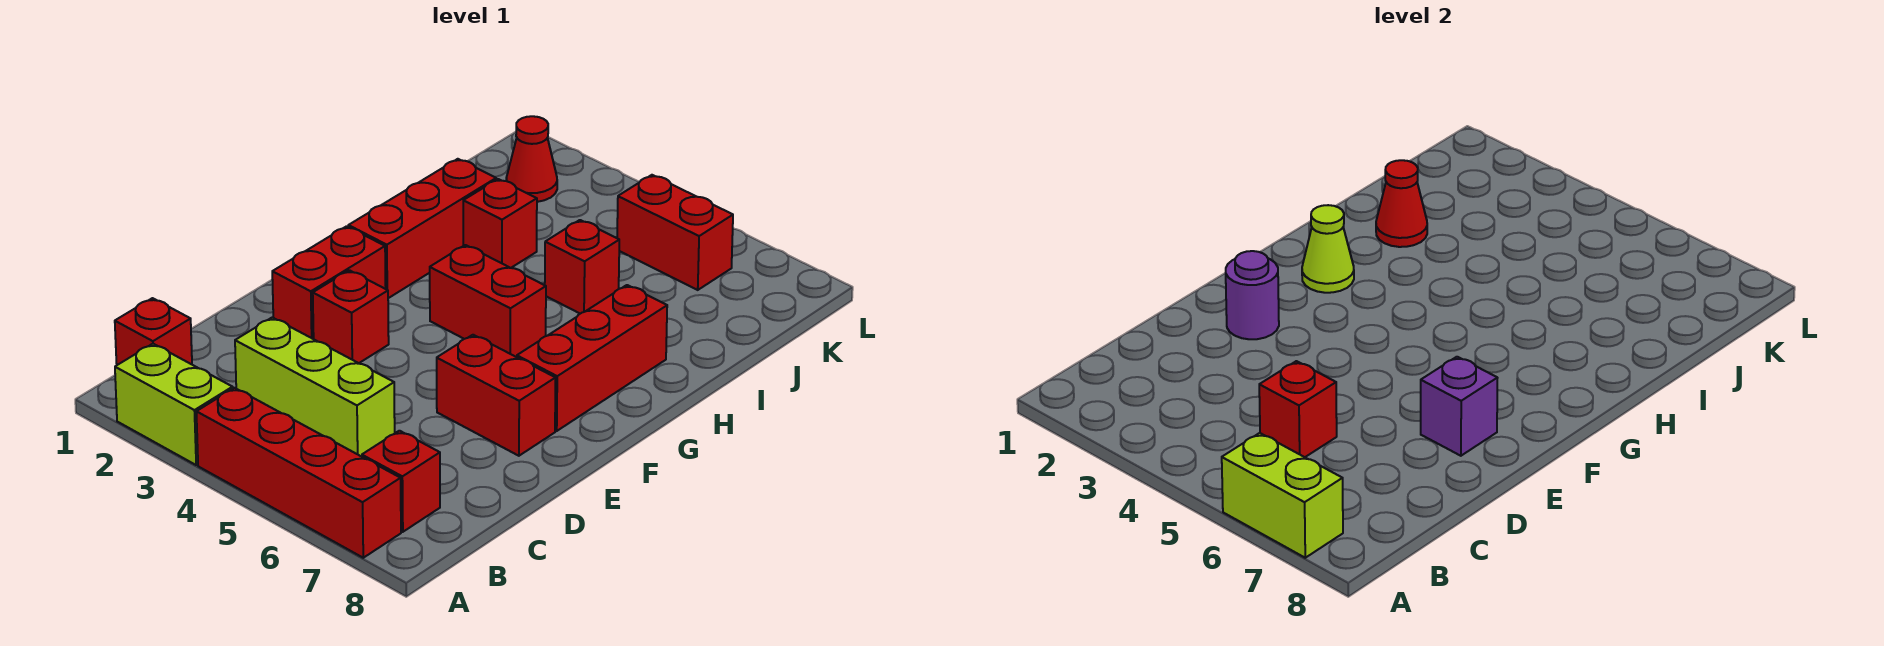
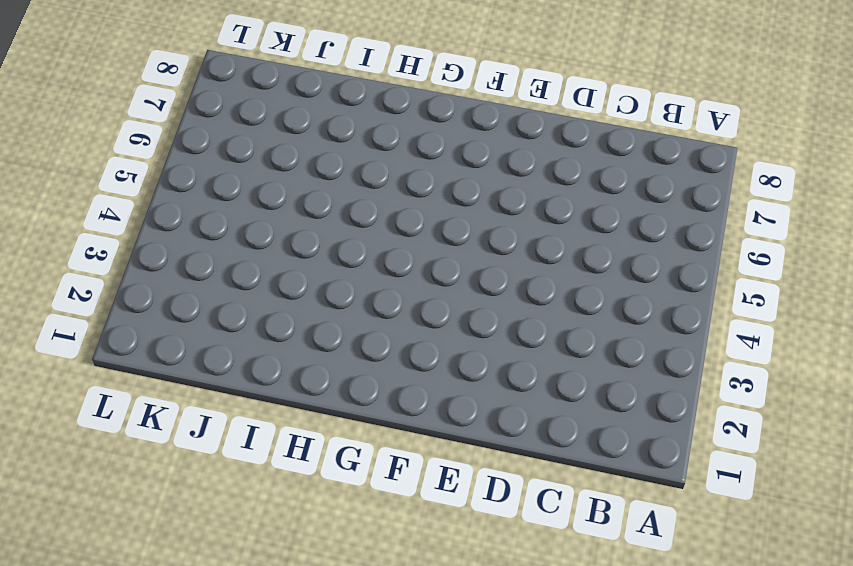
none -> lime brick A2:A3 level 1
none -> red brick A4:A7 level 1
none -> red brick B1 level 1

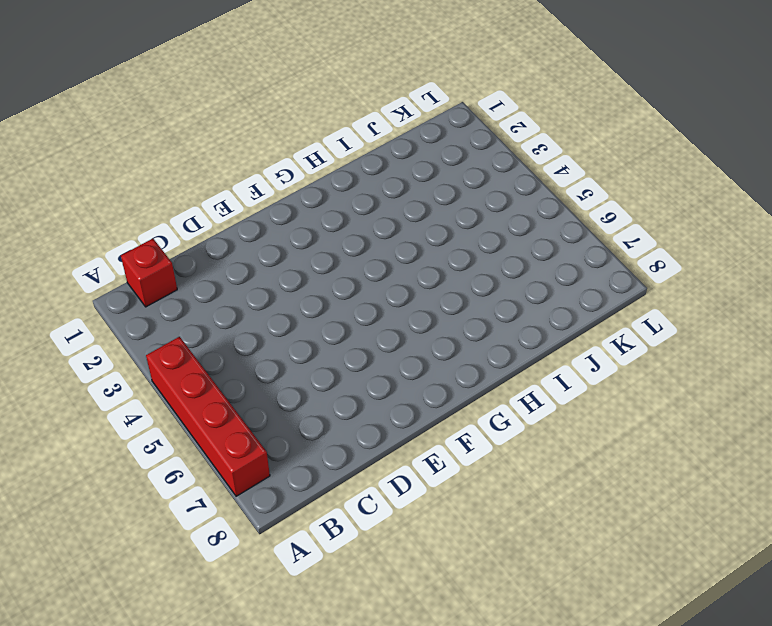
none -> lime brick A2:A3 level 1
none -> red brick B7 level 1
none -> lime brick C3:C5 level 1

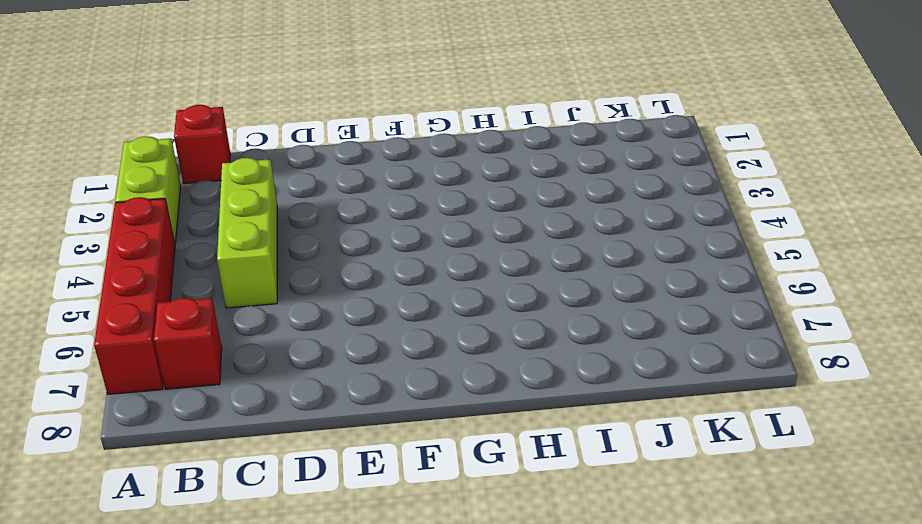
none -> red brick E2:F2 level 1
none -> red brick E3 level 1
none -> red brick E6:E7 level 1

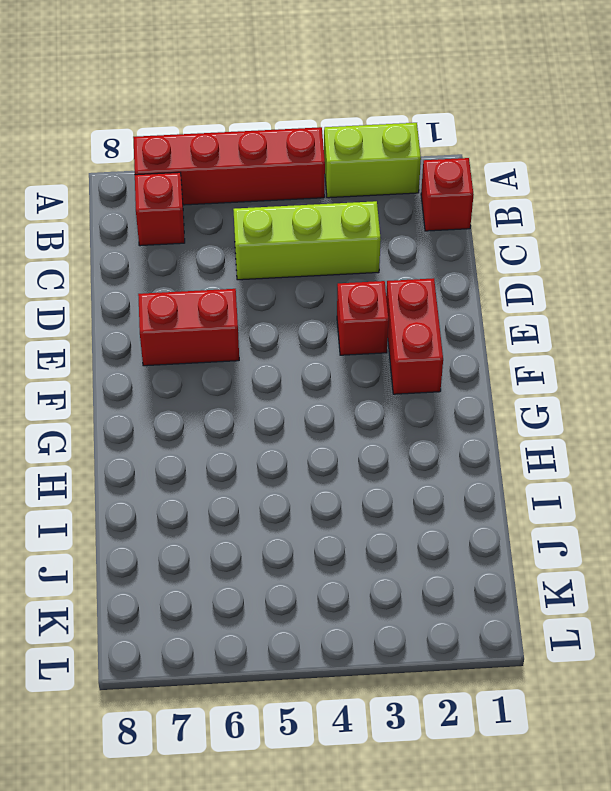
none -> red brick F7:H7 level 1
none -> red brick G2:I2 level 1
none -> red brick G4:G5 level 1

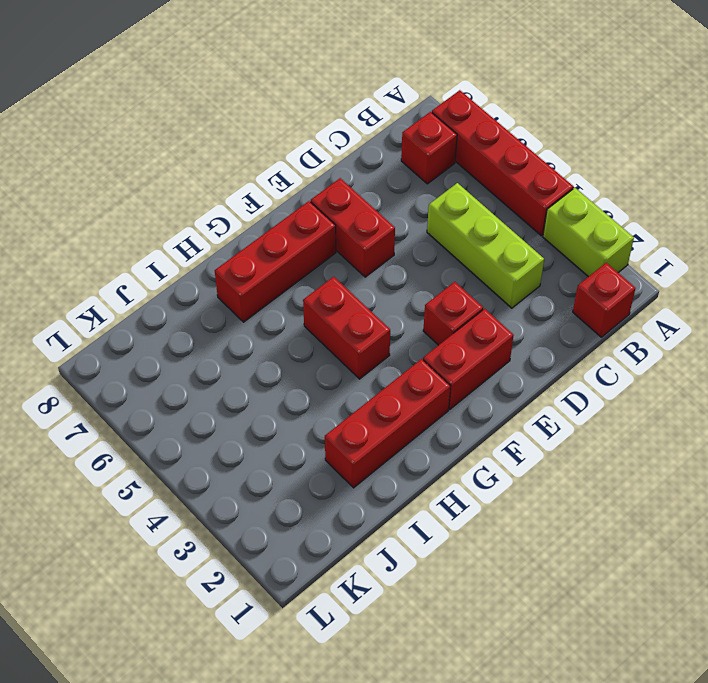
none -> red brick I3 level 1
none -> red brick I5 level 1
none -> red cone K2 level 1

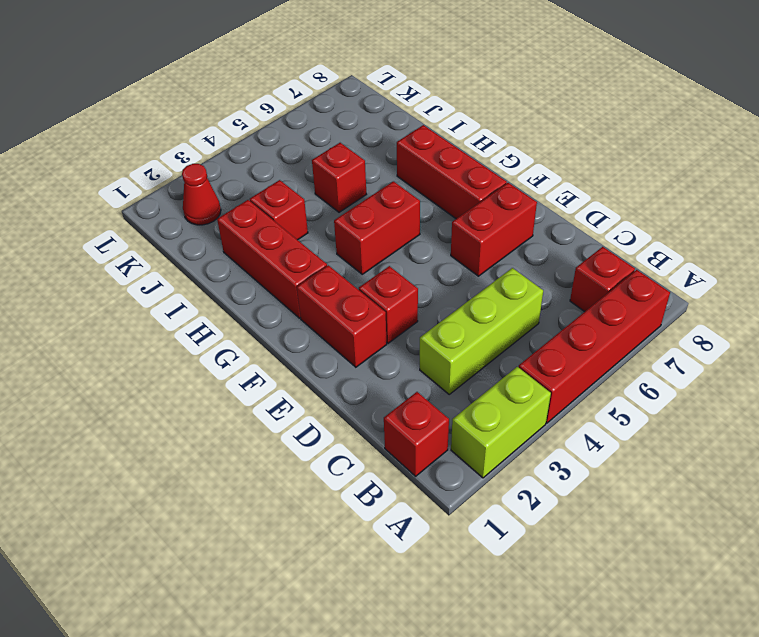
none -> red brick K5:K6 level 1
none -> lime brick A6:A7 level 2
none -> red brick C5 level 2

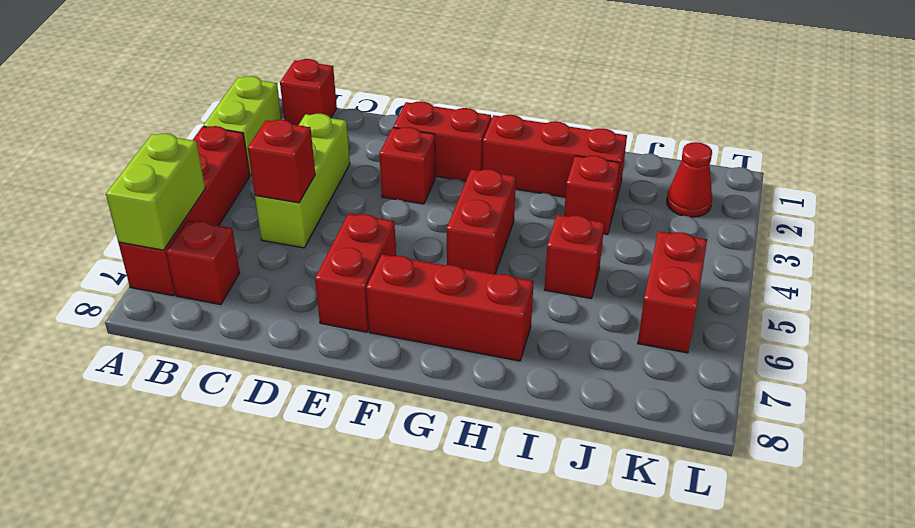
none -> purple round brick E2 level 2
none -> purple brick E7 level 2
none -> lime cone G2 level 2

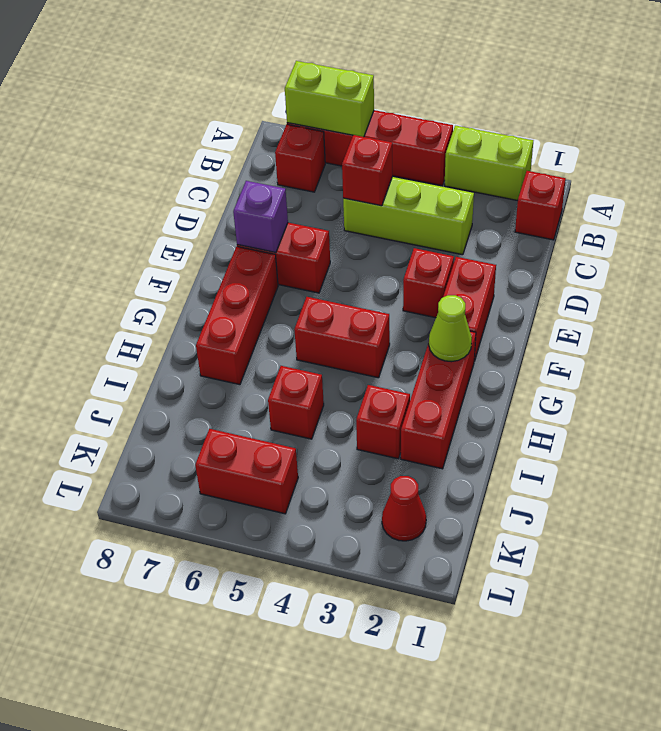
none -> purple round brick E2 level 2
none -> red cone I2 level 2

